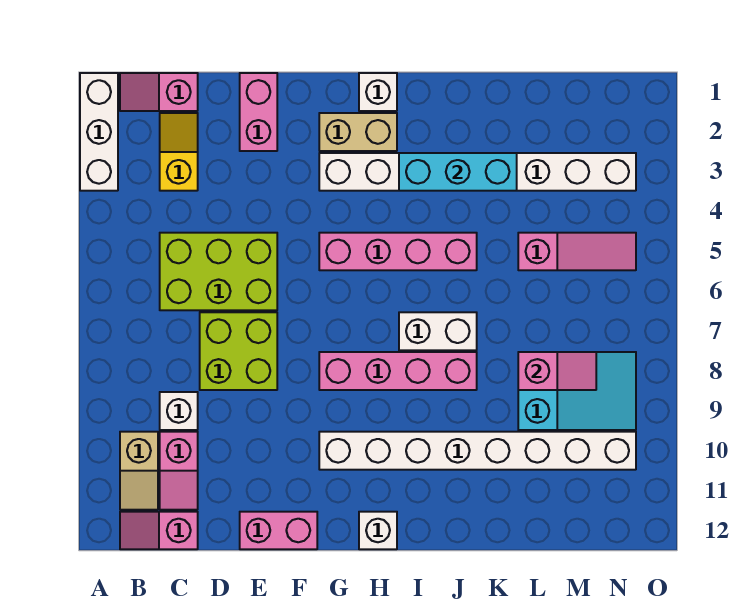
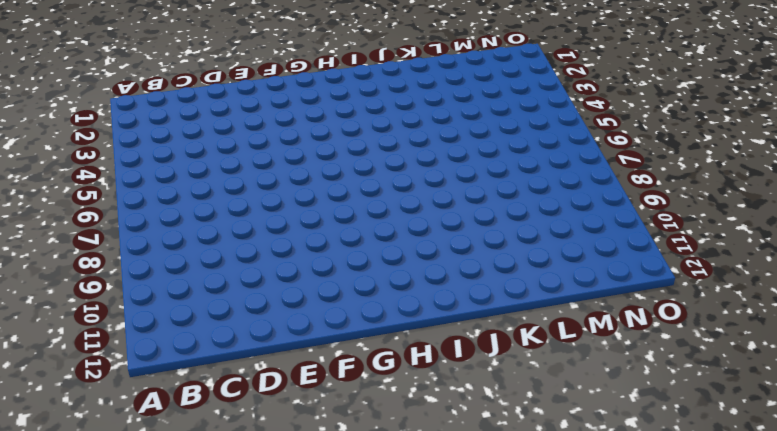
none -> white brick A1:A3 level 1
none -> pink slope B1:C1 level 1 top C
none -> tan slope B10:B11 level 1 top 10

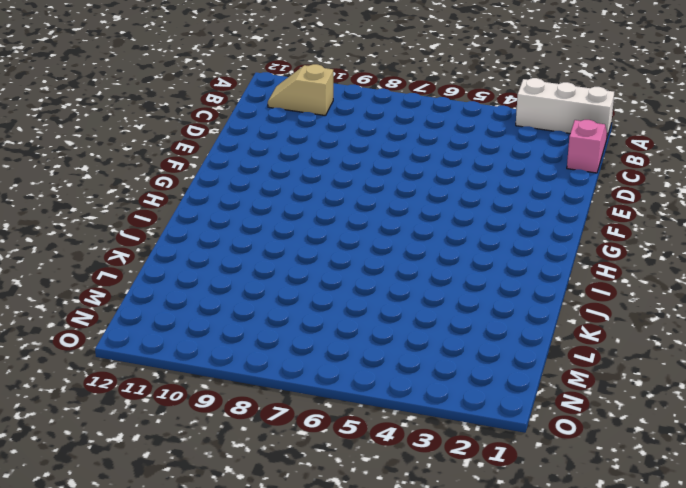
none -> pink slope B12:C12 level 1 top C
none -> yellow slope C2:C3 level 1 top 3
none -> lime brick C5:E6 level 1

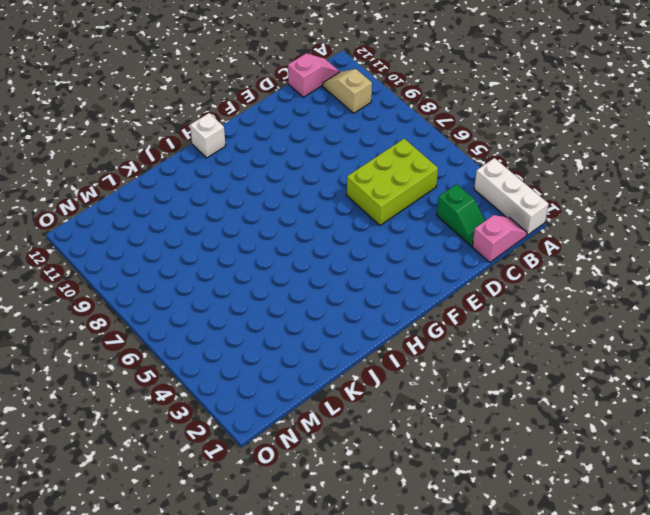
green slope C2:C3 level 1 top 3 -> yellow slope C2:C3 level 1 top 3
none -> white brick C9 level 1
none -> pink slope C10:C11 level 1 top 10
none -> lime brick D7:E8 level 1

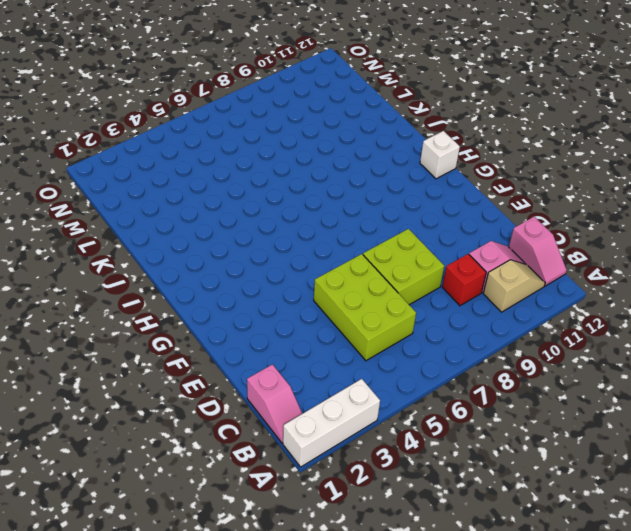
red brick C9 level 1 -> white brick C9 level 1
none -> yellow slope C2:C3 level 1 top 3
none -> pink brick E1:E2 level 1
none -> pink brick E12:F12 level 1

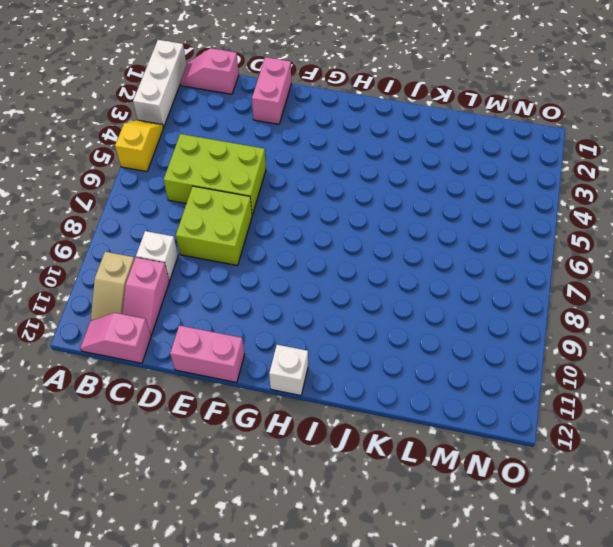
yellow slope A4:A5 level 1 top 5 -> yellow slope C2:C3 level 1 top 3
none -> tan brick G2:H2 level 1
none -> white brick G3:N3 level 1
none -> pink brick G5:J5 level 1

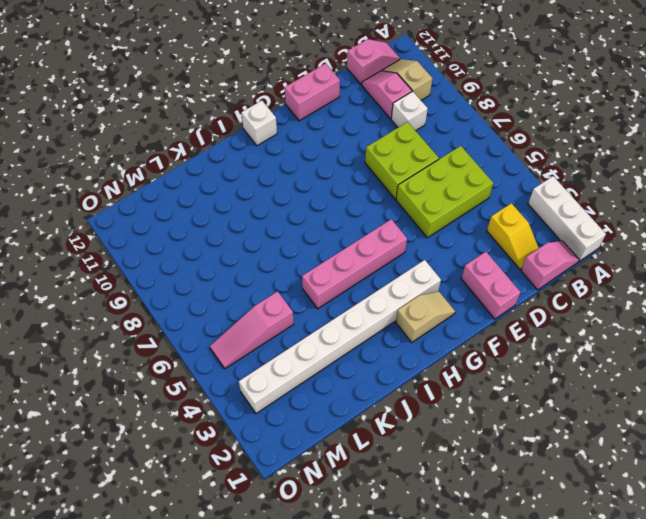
tan slope G2:H2 level 1 top H -> tan brick G2:H2 level 1
none -> pink brick G8:J8 level 1
none -> white brick G10:N10 level 1
none -> white brick H1 level 1

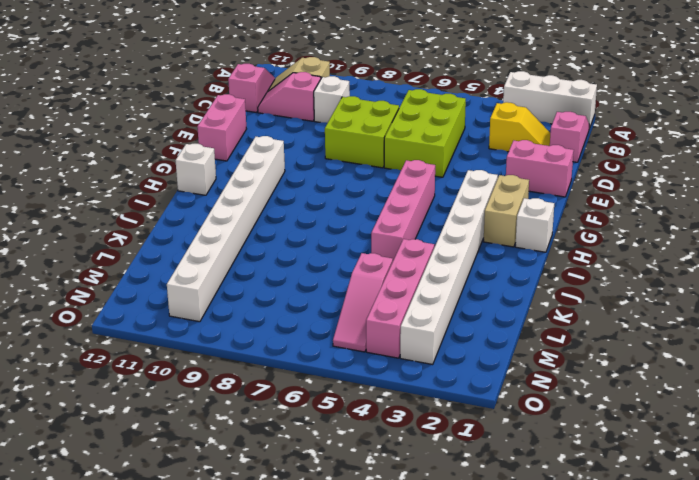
pink brick K4:N4 level 1 -> pink brick G8:J8 level 1
none -> white brick I7:J7 level 1
none -> cyan slope L8:N9 level 1 top L
none -> cyan brick I3:K3 level 2

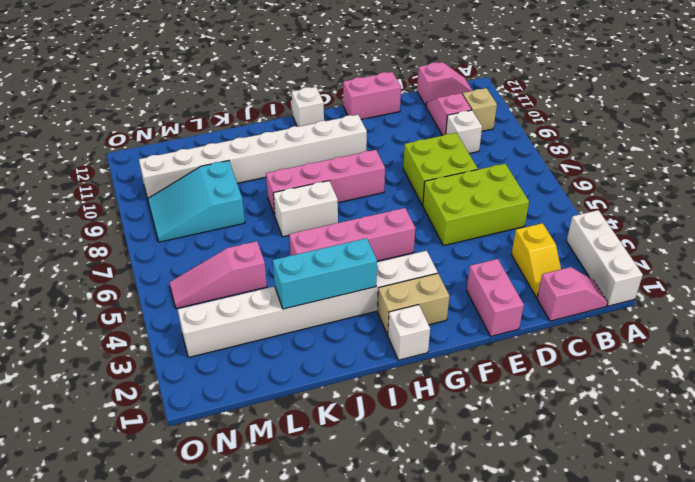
none -> pink slope L8:M8 level 2 top L

